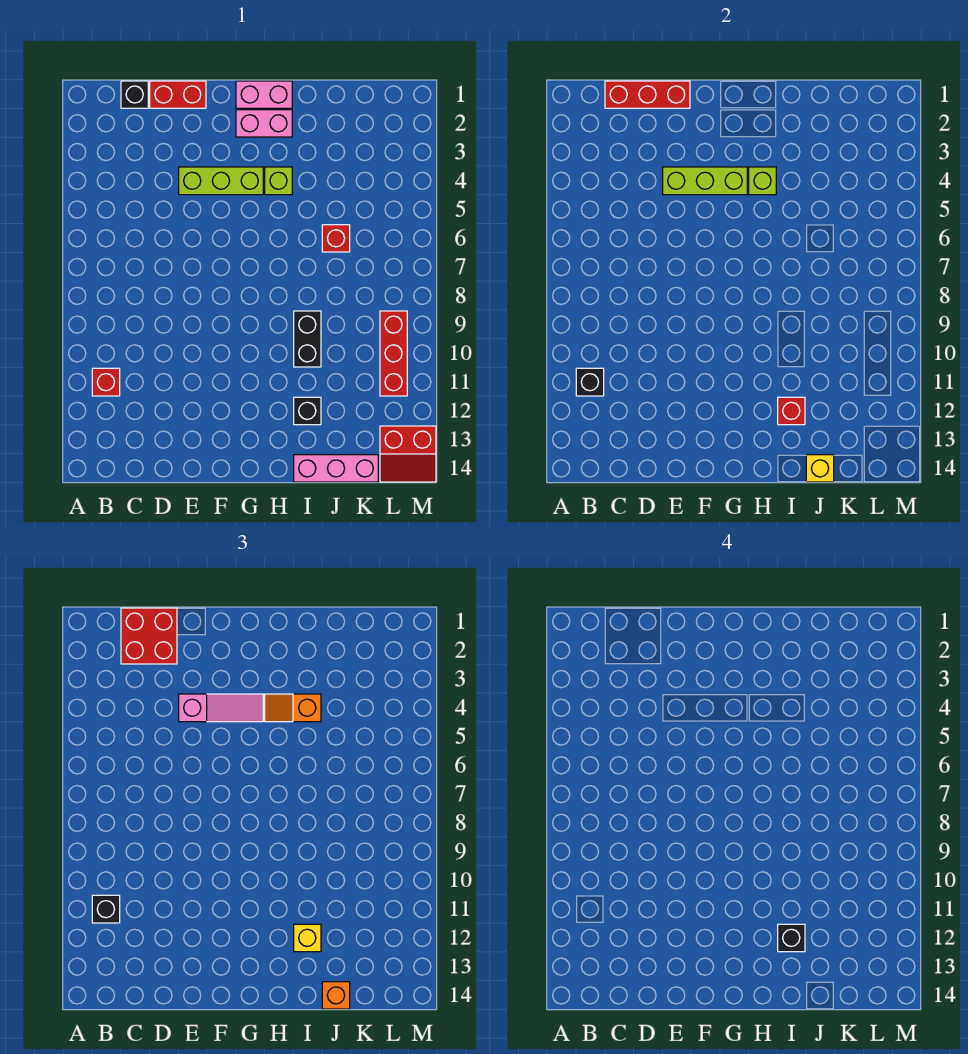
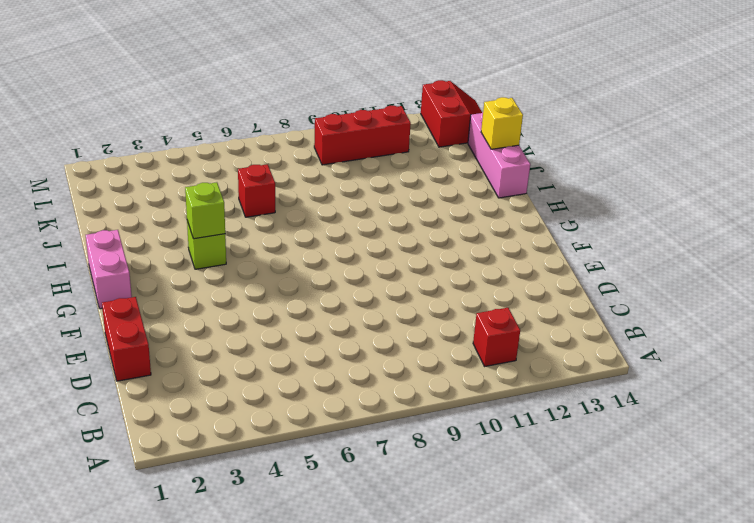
none -> black brick C1 level 1
none -> lime brick E4:G4 level 1
none -> pink brick G2:H2 level 1

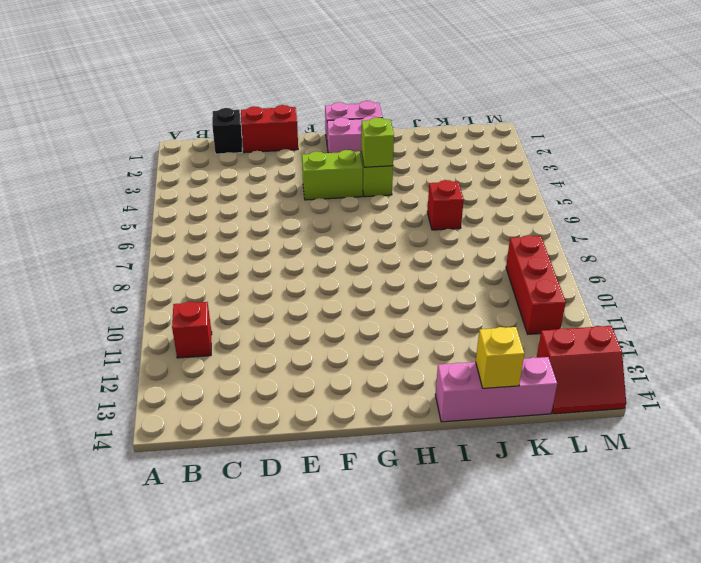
lime brick F4:G4 level 1 -> lime brick E4:G4 level 1
none -> black brick I9:I10 level 1
none -> black brick I12 level 1
none -> black brick B11 level 2

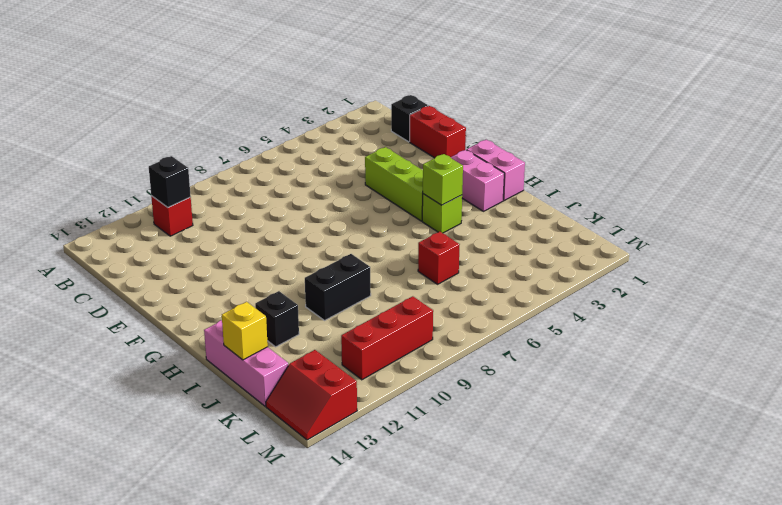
none -> red brick C1:E1 level 2
none -> lime brick E4:G4 level 2
none -> red brick I12 level 2

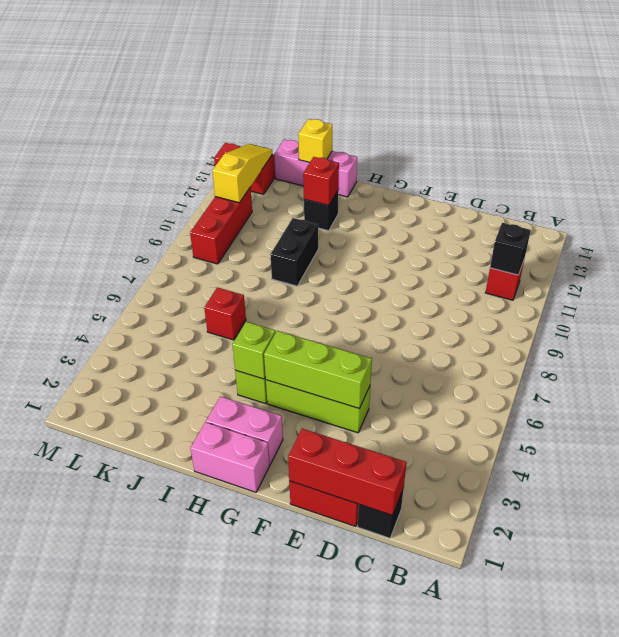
yellow slope L11:L13 level 2 top 11 -> none
none -> black brick B11 level 3
none -> red brick C1:D2 level 3
none -> pink slope E4:G4 level 3 top E

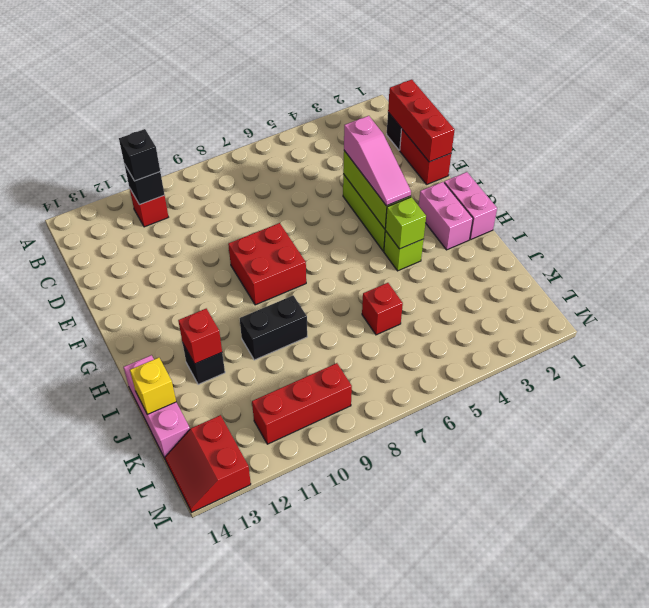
red brick F8:G9 level 1 -> red brick C1:D2 level 3
none -> orange slope H4:I4 level 3 top I
none -> yellow brick I12 level 3
none -> orange brick J14 level 3

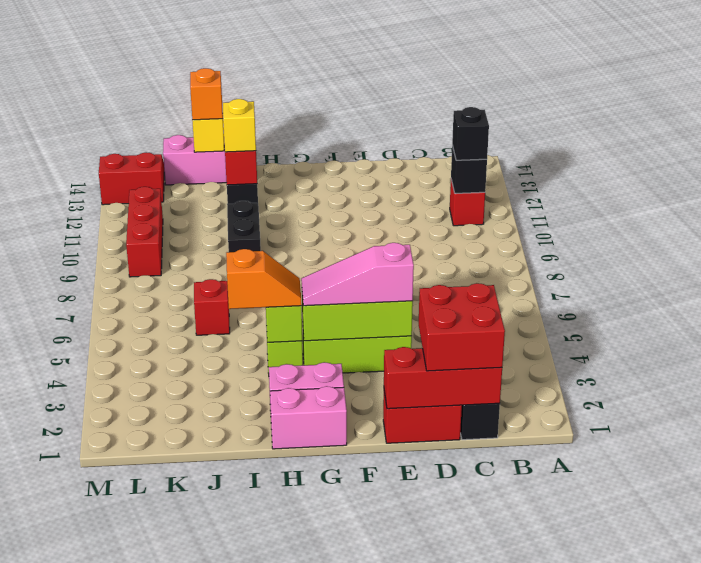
none -> black brick I12 level 4

